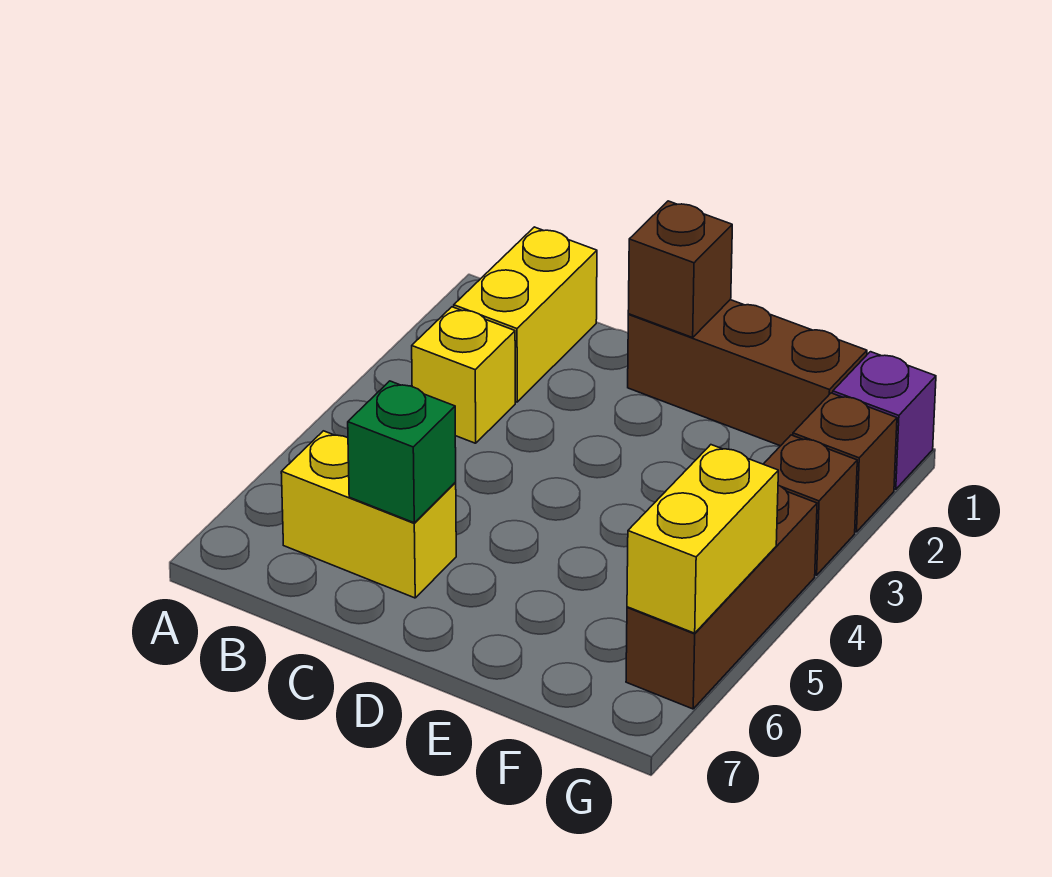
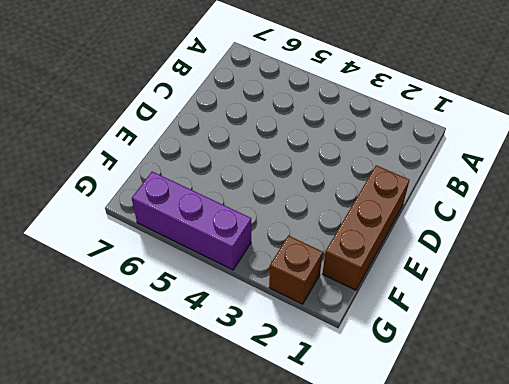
purple brick G4:G6 level 1 -> brown brick G4:G6 level 1
none -> yellow brick B1:B2 level 1
none -> yellow brick B3 level 1

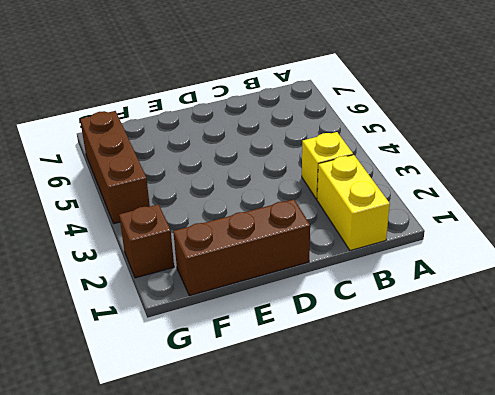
none -> yellow brick B6:C6 level 1
none -> purple brick G1 level 1

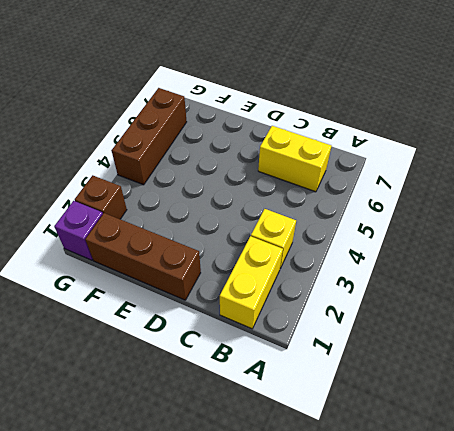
none -> brown brick G3 level 1
none -> green brick C6 level 2

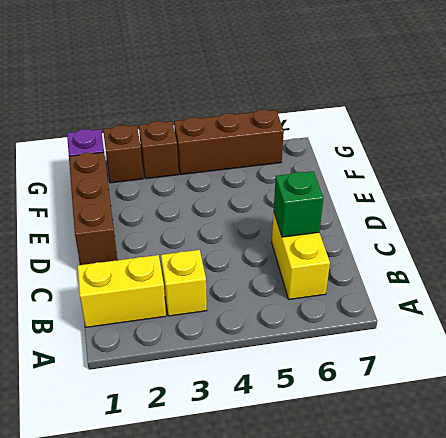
none -> brown brick D1 level 2
none -> yellow brick G5:G6 level 2

